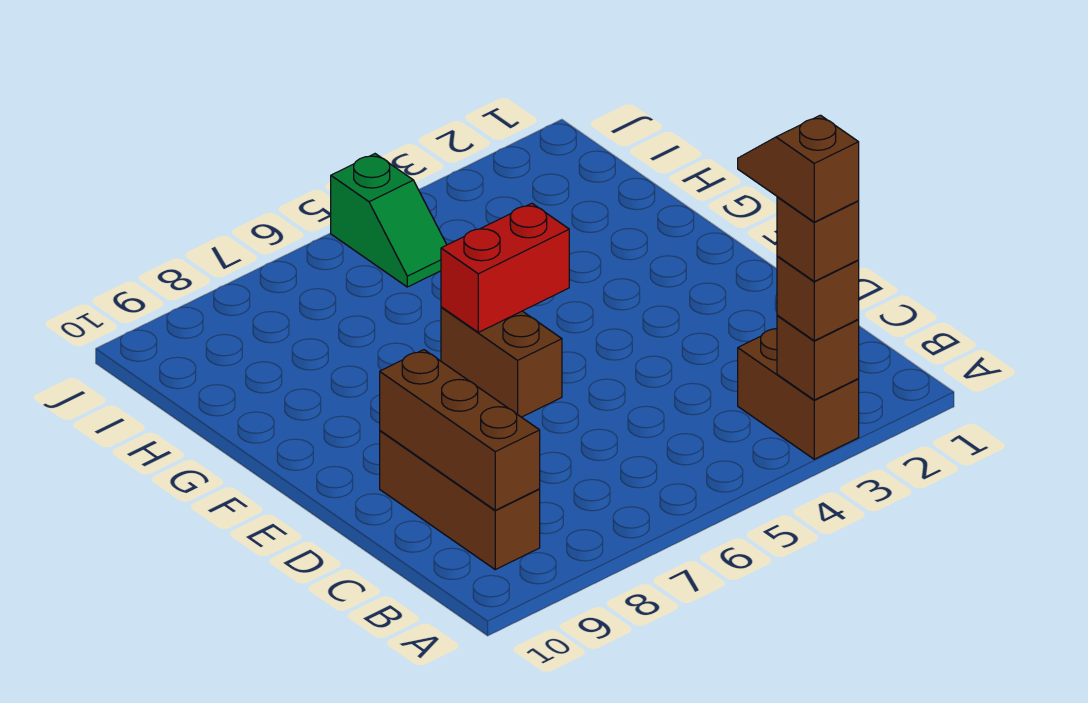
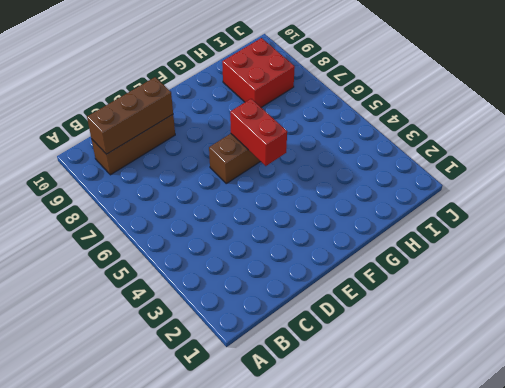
red brick H8:I9 level 1 -> none
none -> brown brick A3:B3 level 1
none -> green slope I5:J5 level 1 top J

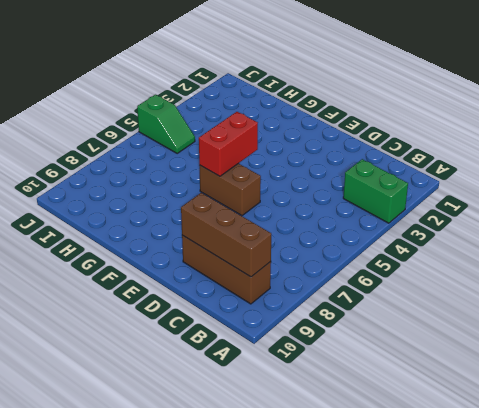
green brick A3:B3 level 1 -> brown brick A3:B3 level 1
none -> brown brick A3 level 2
none -> brown brick A3 level 3

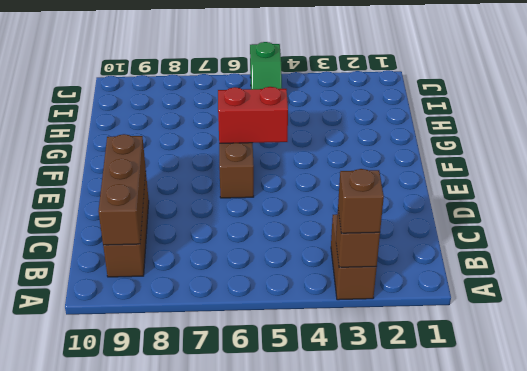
none -> brown brick A3 level 4
none -> brown slope A3:B3 level 5 top A

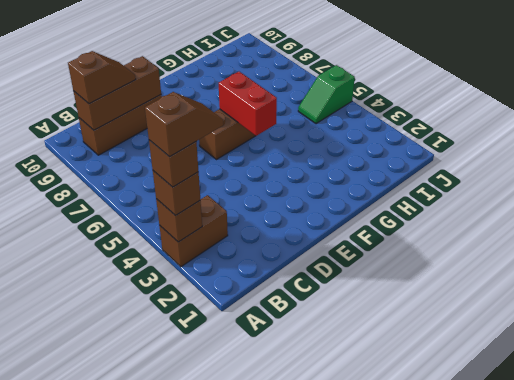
brown slope B9:C9 level 3 top B -> none

